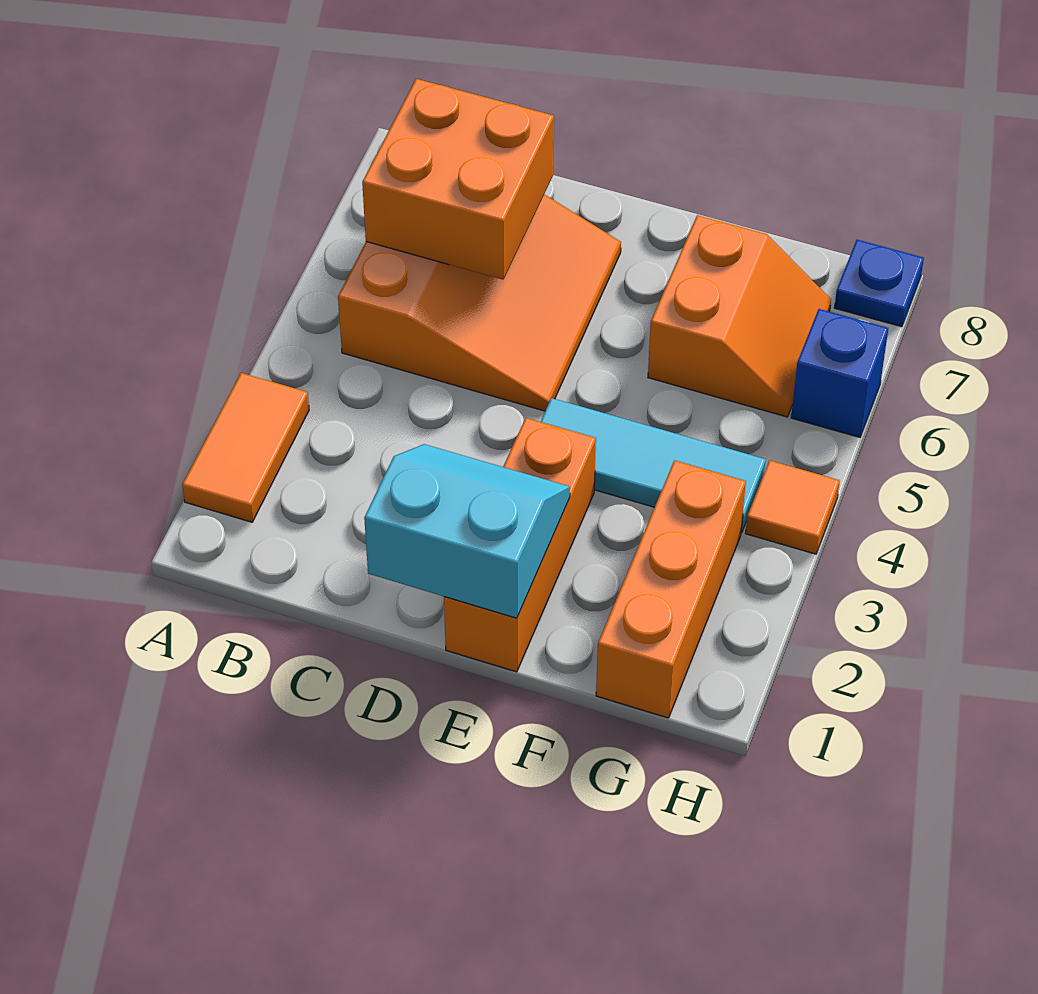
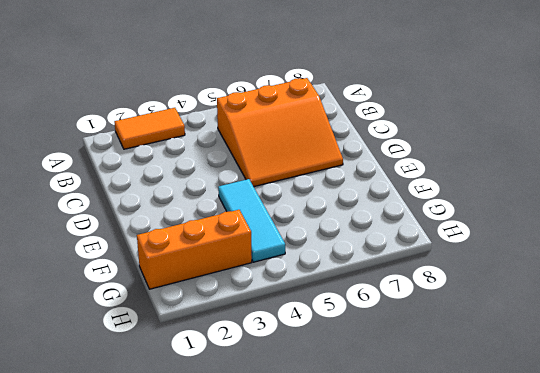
none -> orange brick E1:E3 level 1
none -> orange slope F6:G7 level 1 top F

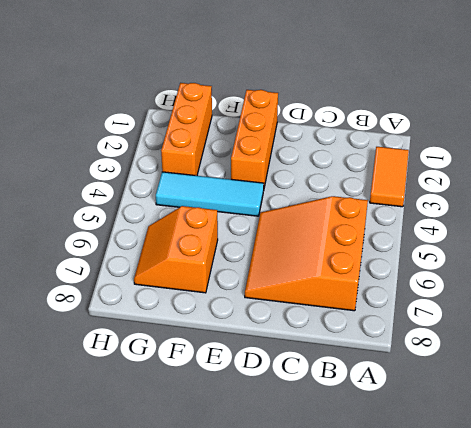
none -> orange tile H4 level 1
none -> blue brick H6 level 1

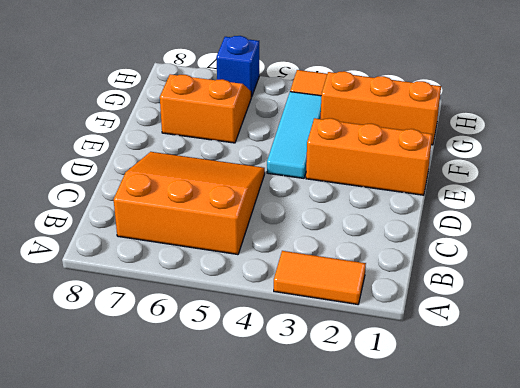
none -> blue plate H8 level 1
none -> orange brick B6:C7 level 2

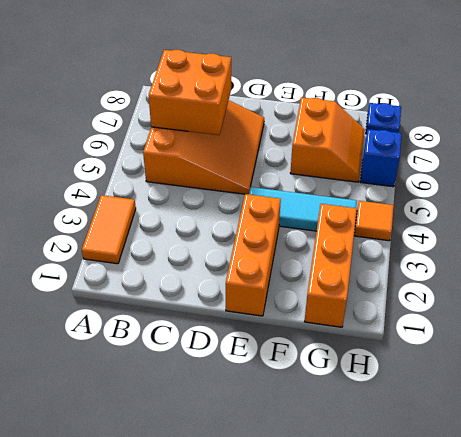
none -> cyan slope D1:E2 level 2 top 1

